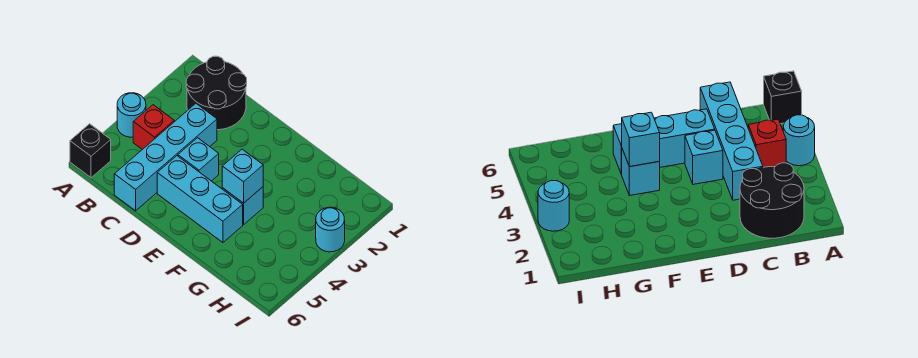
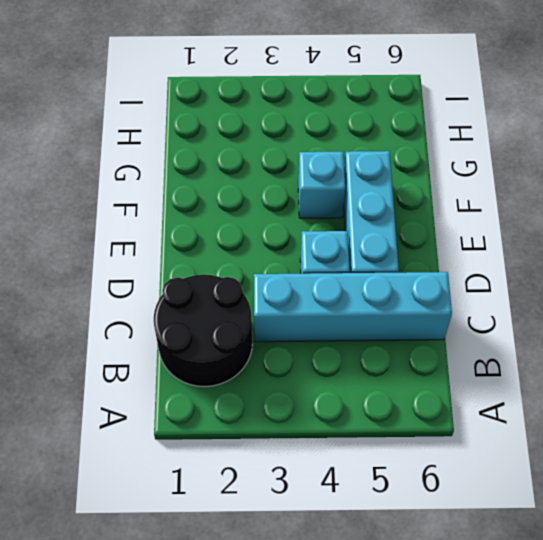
none -> cyan round brick A4 level 1
none -> black brick A6 level 1

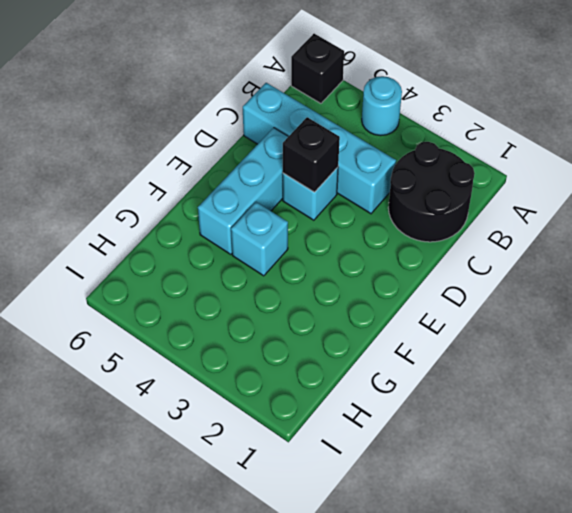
black brick D4 level 2 -> none
none -> red brick B4 level 1
none -> cyan round brick I3 level 1

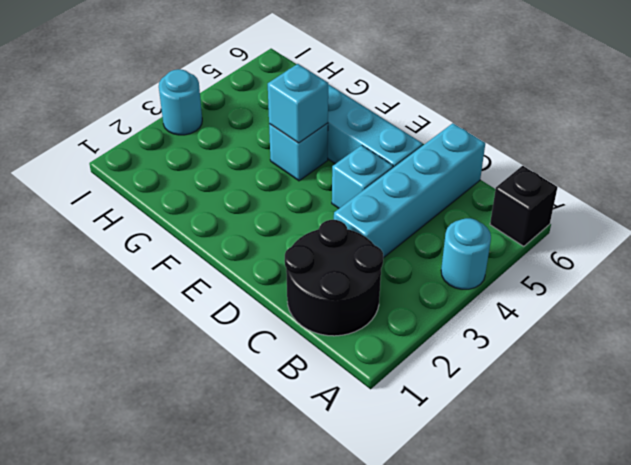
none -> red brick B4 level 1

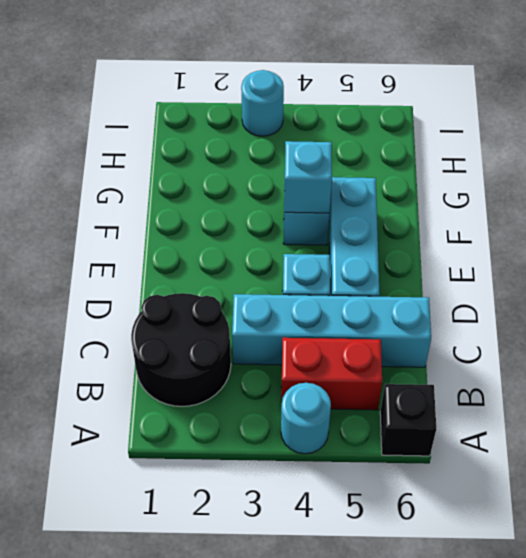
red brick B4:B5 level 1 -> red brick B4 level 1

